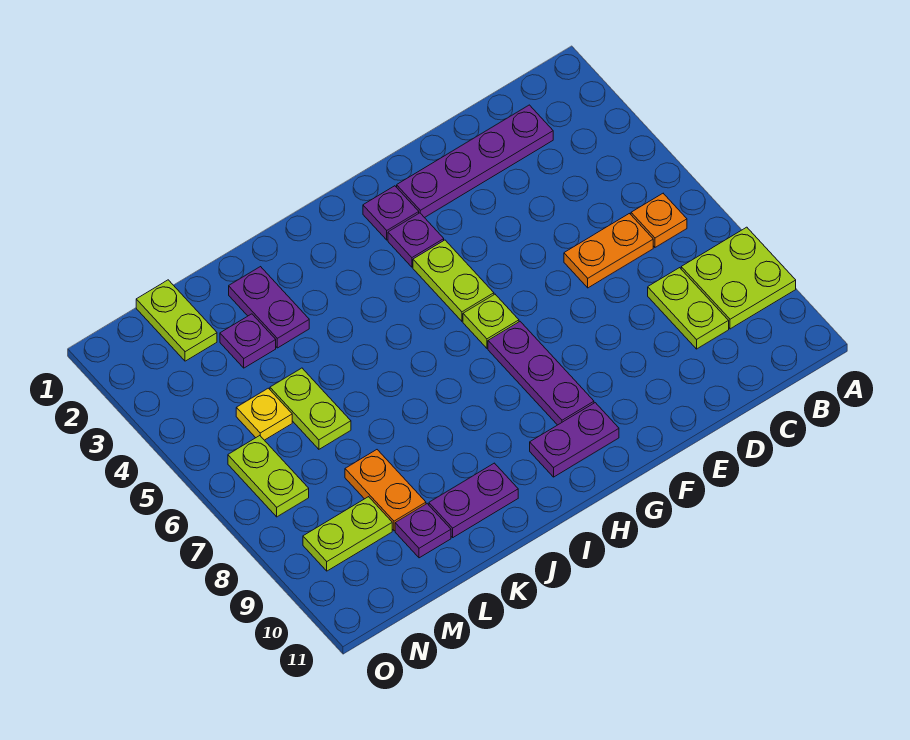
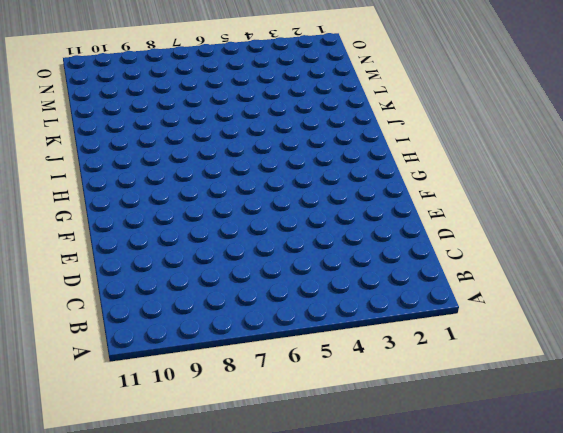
none -> lime plate A8:B9 level 1
none -> orange plate B6 level 1
none -> purple plate C2:F2 level 1

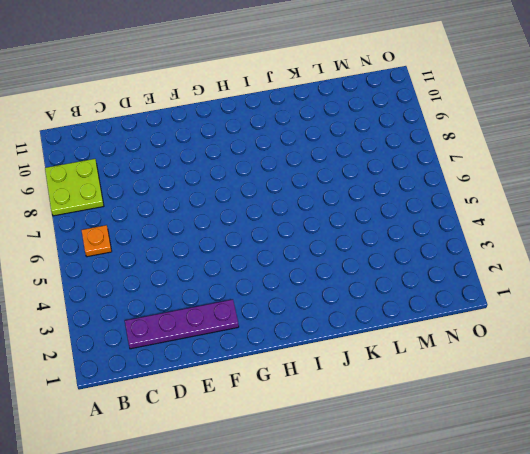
none -> orange plate C6:D6 level 1
none -> lime plate C8:C9 level 1
none -> purple plate G2 level 1

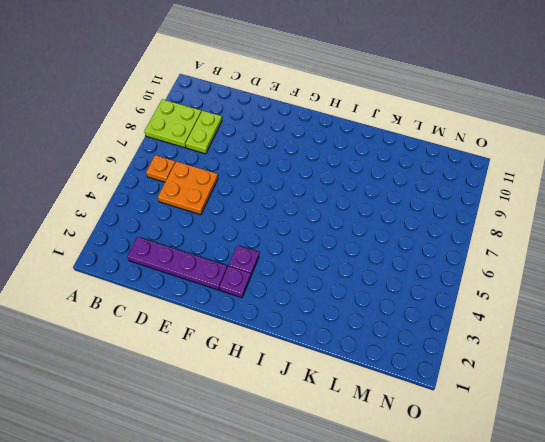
orange plate C5:D6 level 1 -> orange plate C6:D6 level 1
none -> lime plate G4:G5 level 1
none -> lime plate G6 level 1
none -> purple plate G7:G9 level 1

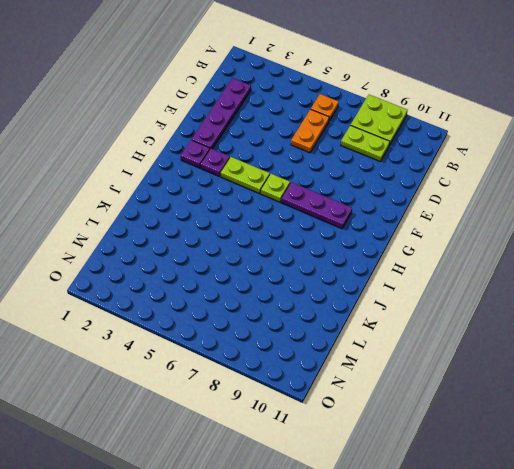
none -> purple plate G10:H10 level 1
none -> purple plate J10:K10 level 1
none -> purple plate K2:K3 level 1

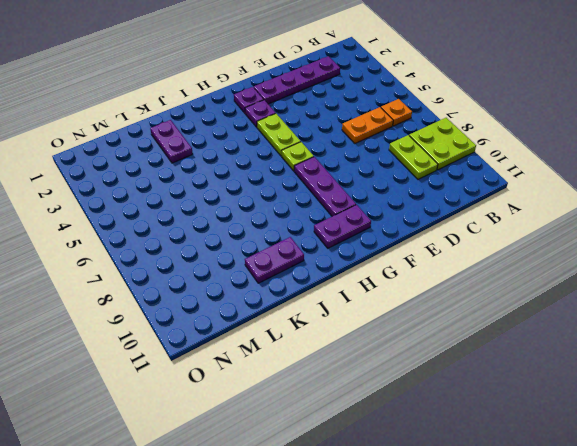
none -> purple plate L3 level 1
none -> lime plate L5:L6 level 1
none -> orange plate L8:L9 level 1

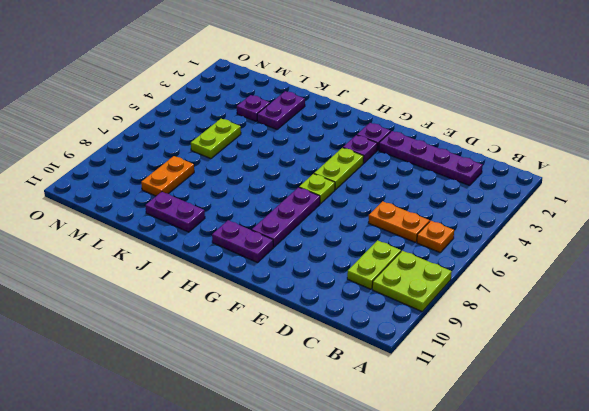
none -> purple plate L10 level 1
none -> lime plate M1:M2 level 1
none -> yellow plate M5 level 1

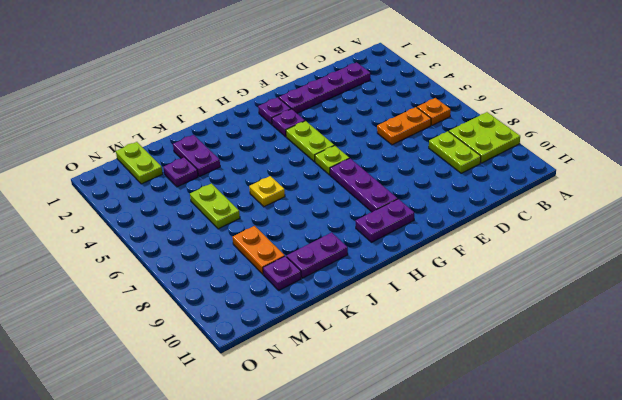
yellow plate J6 level 1 -> yellow plate M5 level 1
none -> lime plate M9:N9 level 1
none -> lime plate N6:N7 level 1

